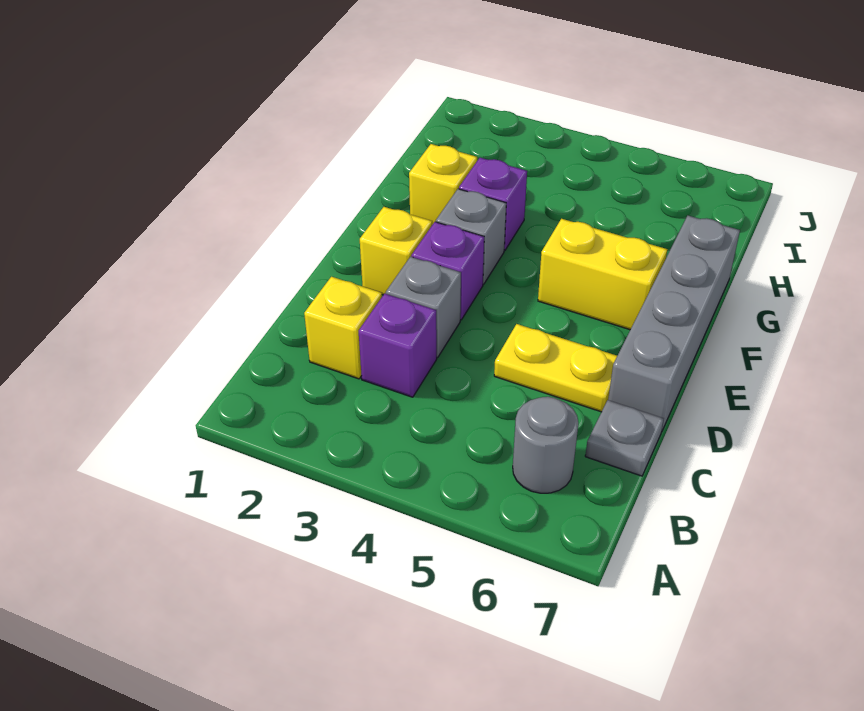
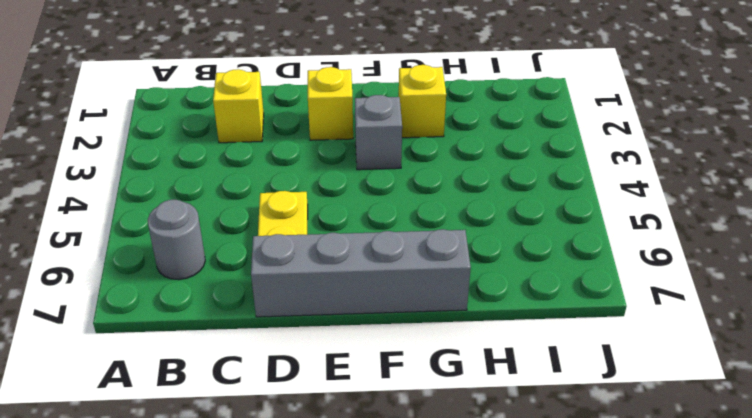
none -> purple brick C3 level 1
none -> grey plate C7 level 1
none -> grey brick D3 level 1

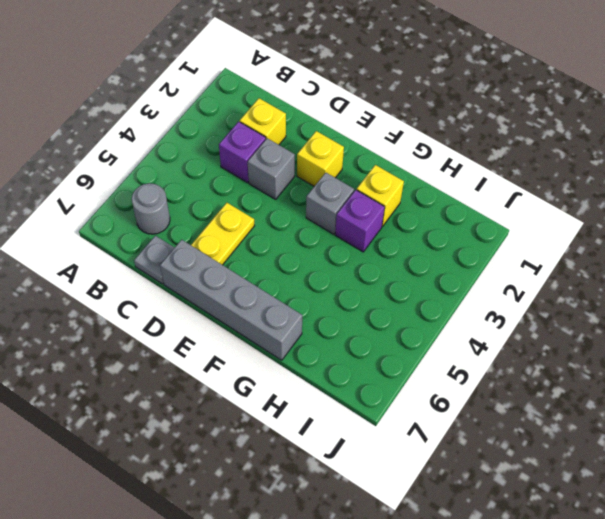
none -> purple brick E3 level 1
none -> yellow brick F5:F6 level 1

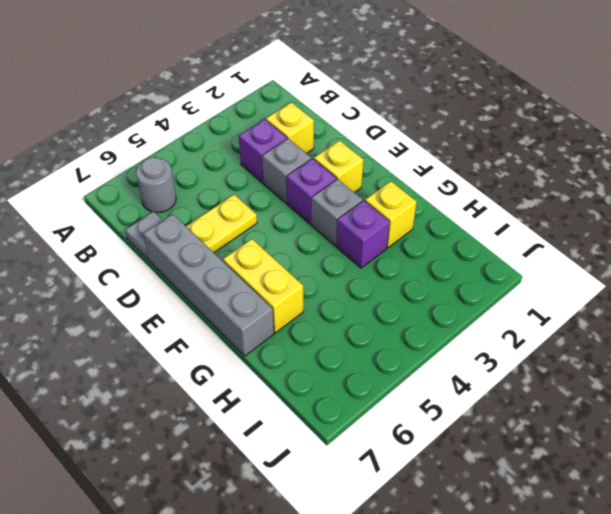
yellow brick F6:G6 level 1 -> yellow brick F5:F6 level 1

